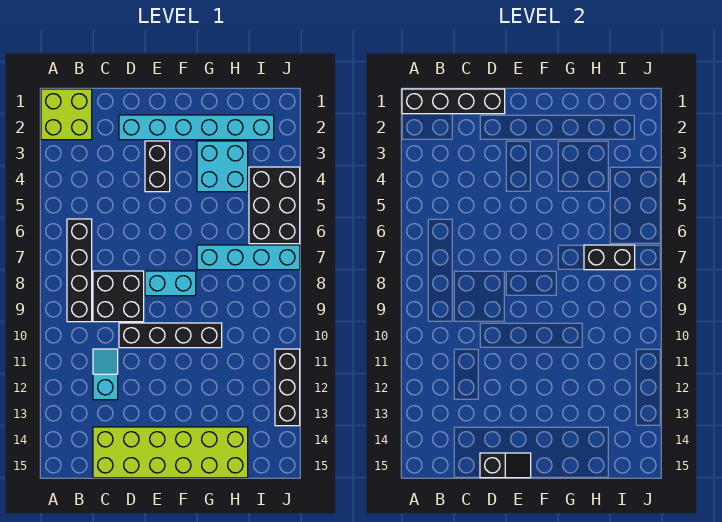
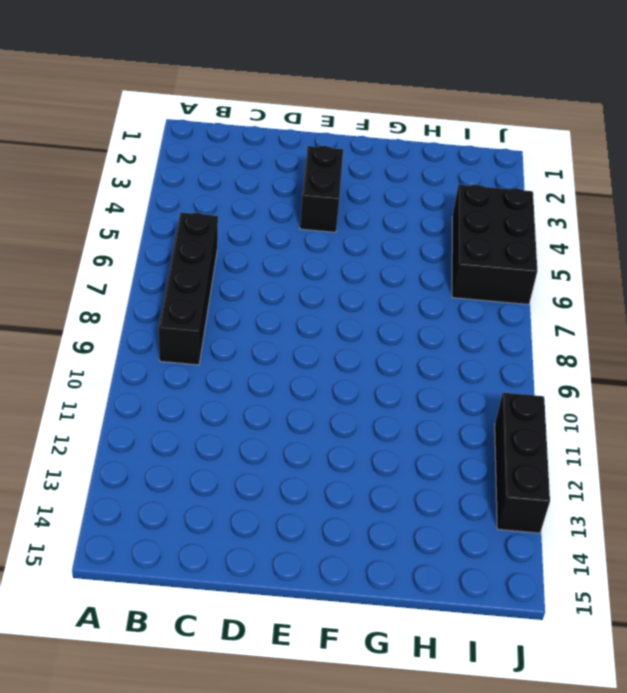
none -> lime brick A1:B2 level 1
none -> black brick C8:D9 level 1
none -> cyan slope C11:C12 level 1 top 12

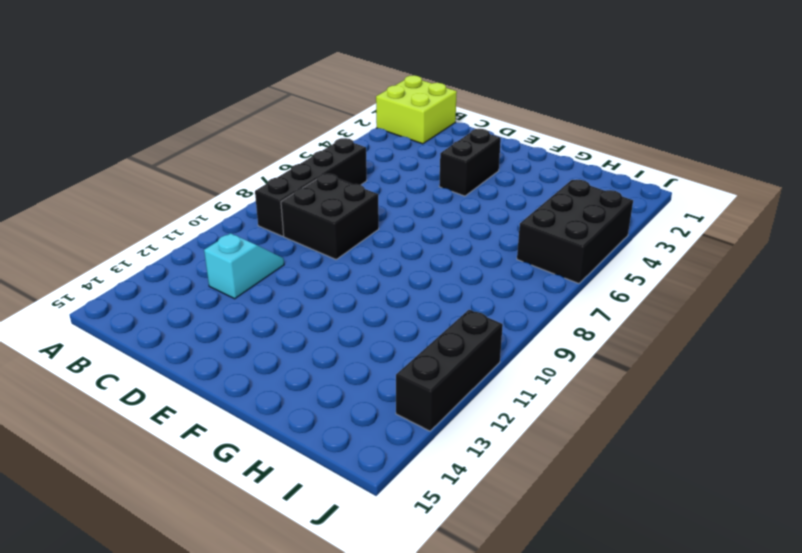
none -> lime brick C14:H15 level 1
none -> cyan brick D2:I2 level 1
none -> black brick D10:G10 level 1

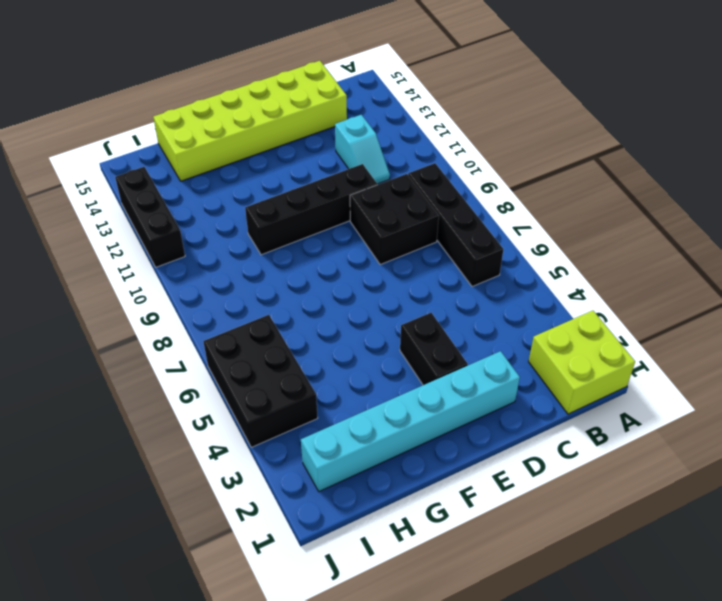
none -> cyan brick E8:F8 level 1
none -> cyan brick G3:H4 level 1
none -> cyan brick G7:J7 level 1

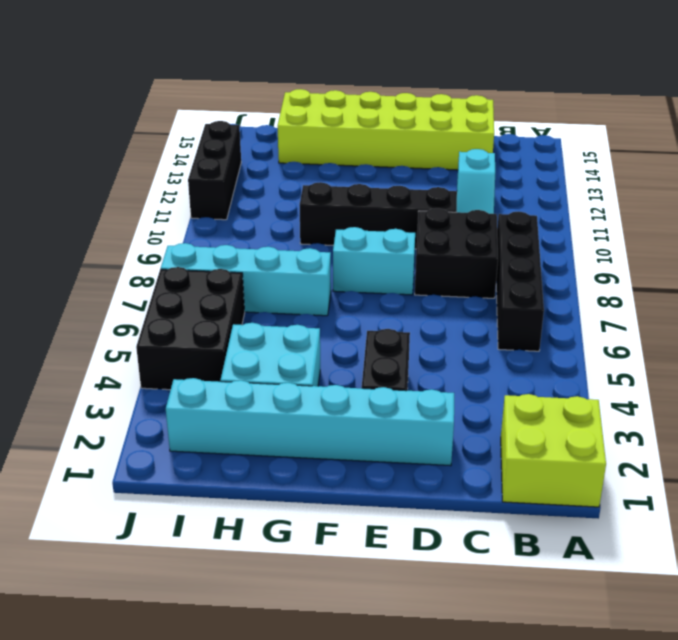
none -> black brick A1:D1 level 2
none -> black slope D15:E15 level 2 top D
none -> black brick H7:I7 level 2

